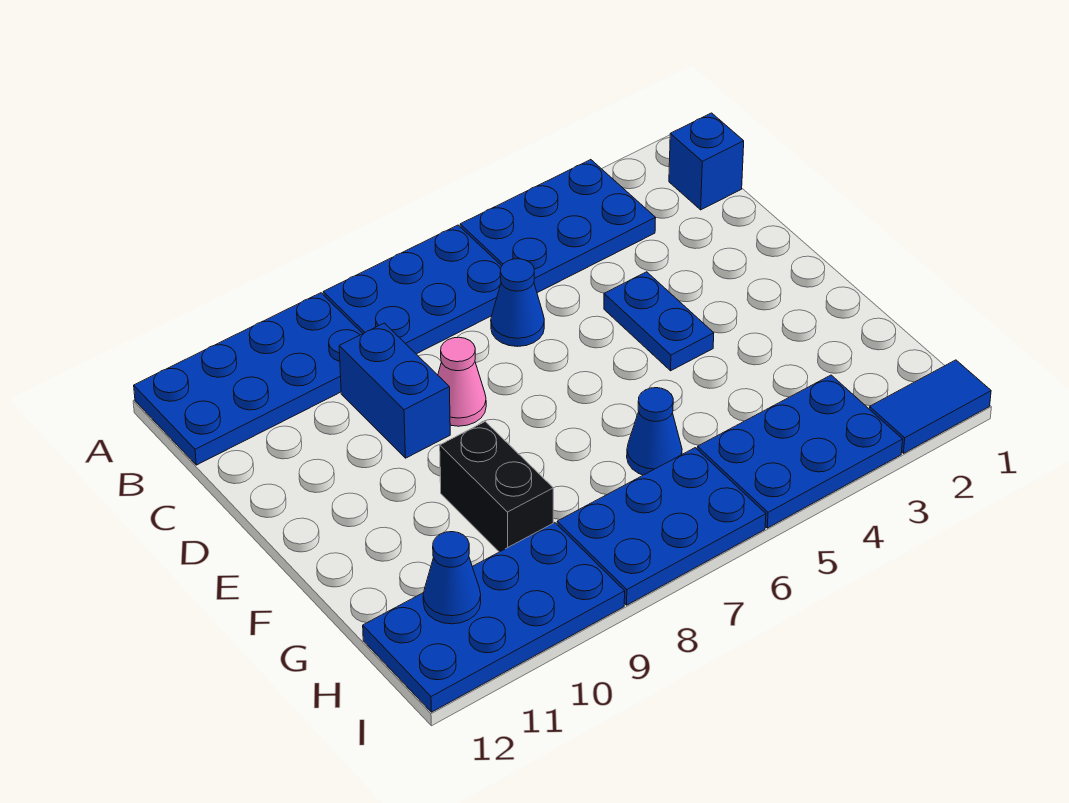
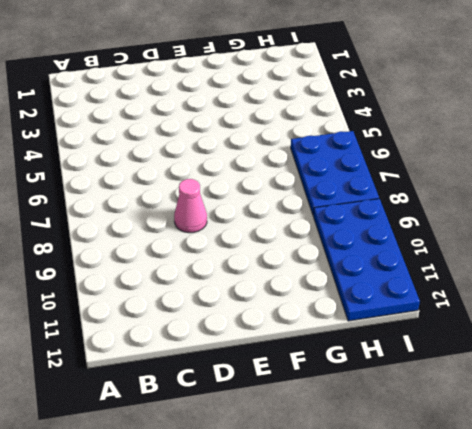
none -> blue plate A3:B5 level 1
none -> blue plate A6:B8 level 1
none -> blue plate A9:B12 level 1

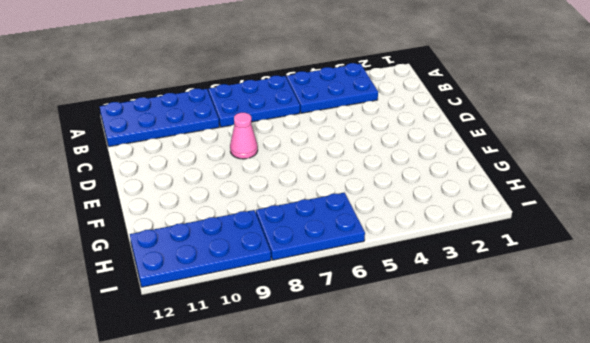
none -> blue brick B1 level 1
none -> blue cone C6 level 1
none -> blue brick C9:D9 level 1

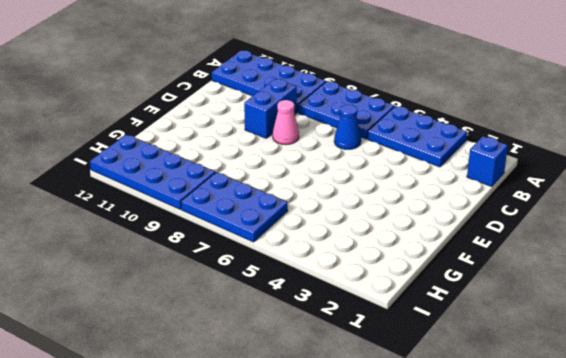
none -> blue plate D4:E4 level 1
none -> black brick F9:G9 level 1
none -> blue cone G6 level 1

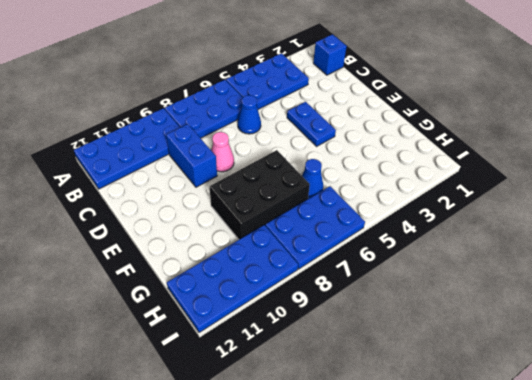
black brick F7:G9 level 1 -> black brick F9:G9 level 1
none -> blue plate H3:I5 level 1
none -> blue tile I1:I2 level 1
none -> blue cone H11 level 2

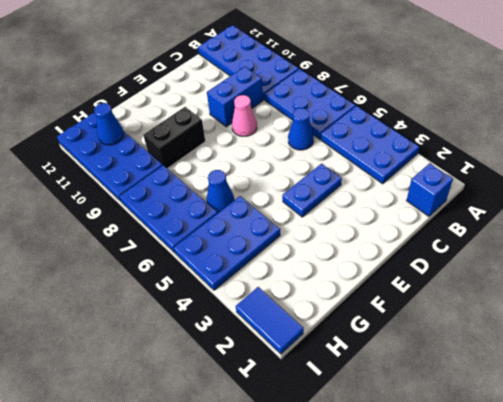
blue plate G4:I5 level 1 -> blue plate H3:I5 level 1

